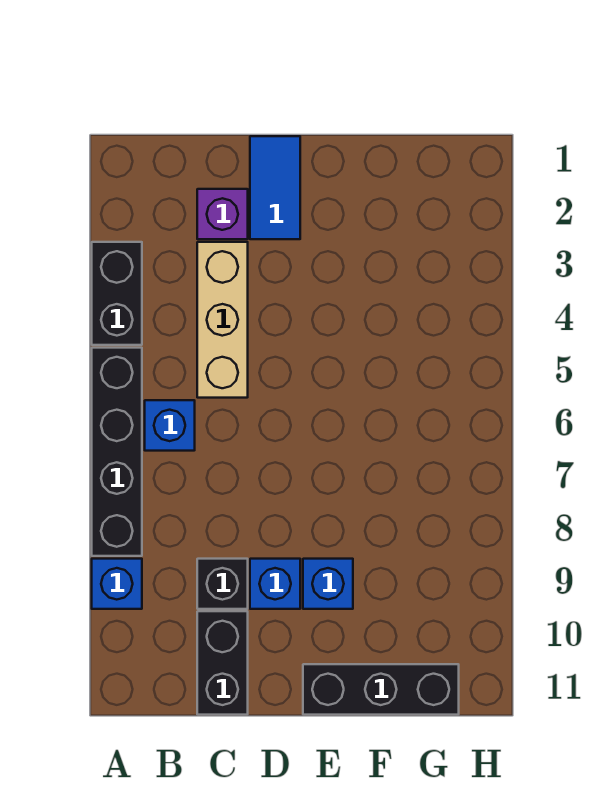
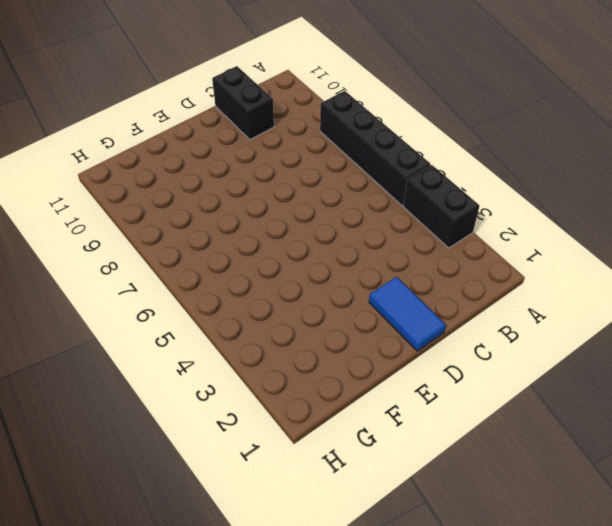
none -> blue brick A9 level 1
none -> blue brick B6 level 1
none -> purple brick C2 level 1

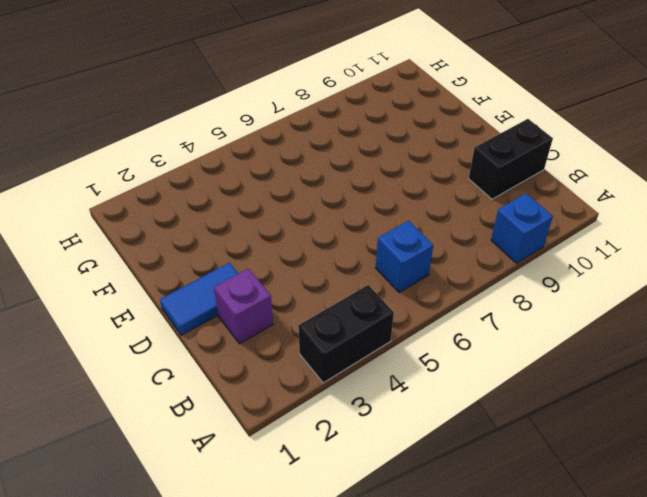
none -> black brick A5:A8 level 1
none -> tan brick C3:C5 level 1
none -> black brick C9 level 1

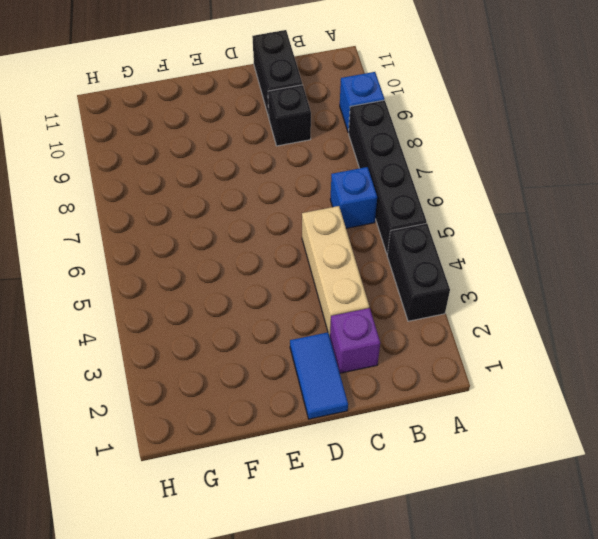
none -> blue brick D9 level 1
none -> blue brick E9 level 1
none -> black brick E11:G11 level 1

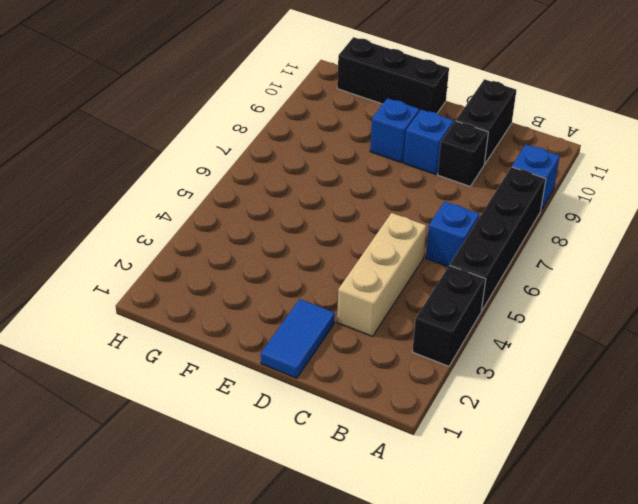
none -> purple brick C2 level 1

